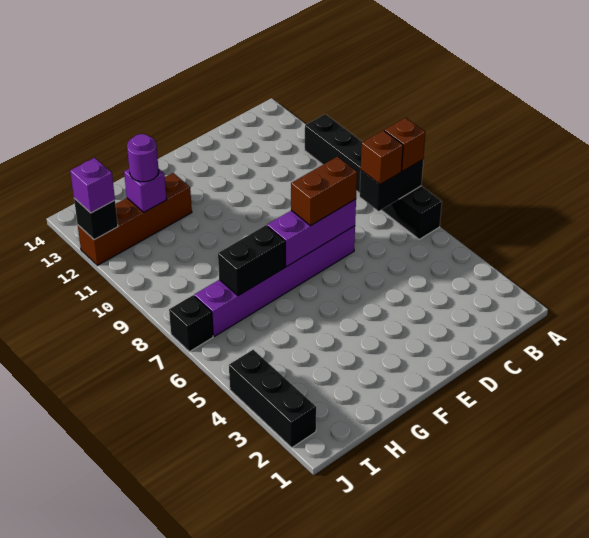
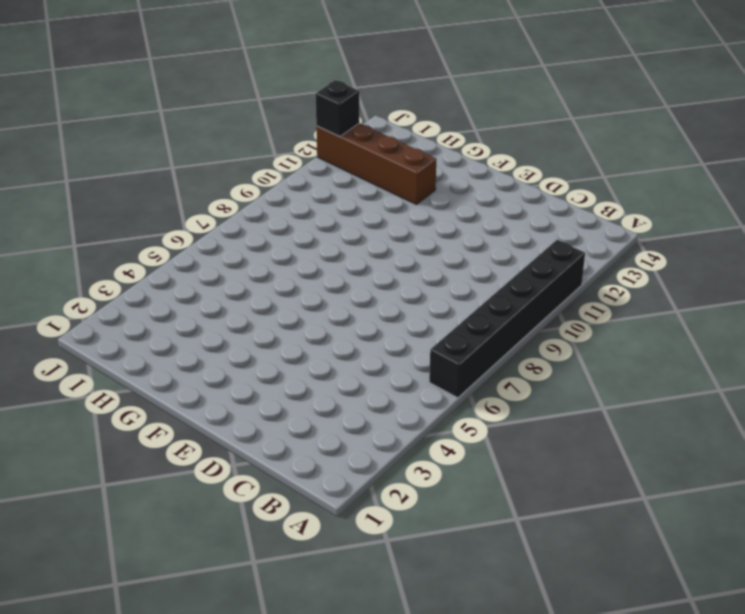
none -> purple brick D7:I7 level 1
none -> black brick J2:J4 level 1
none -> black brick J7 level 1

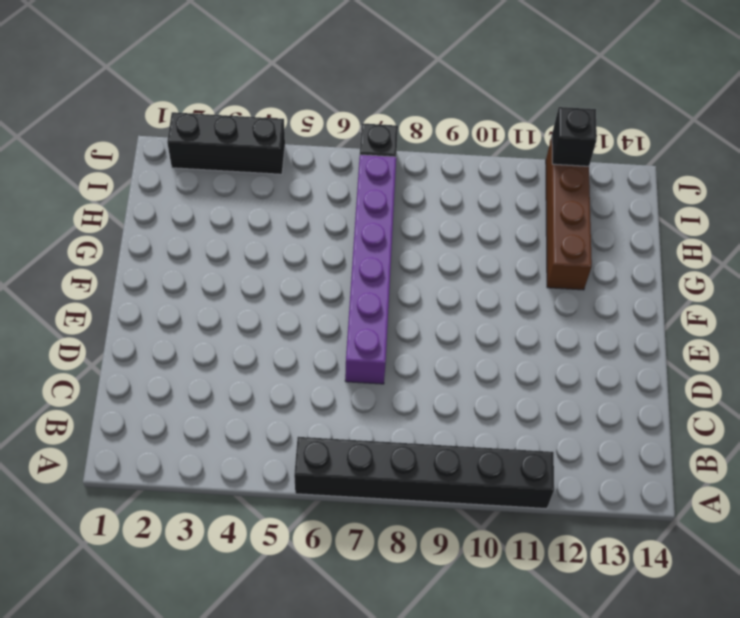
none -> black brick A7:B7 level 2
none -> purple brick D7:F7 level 2
none -> black brick G7:H7 level 2

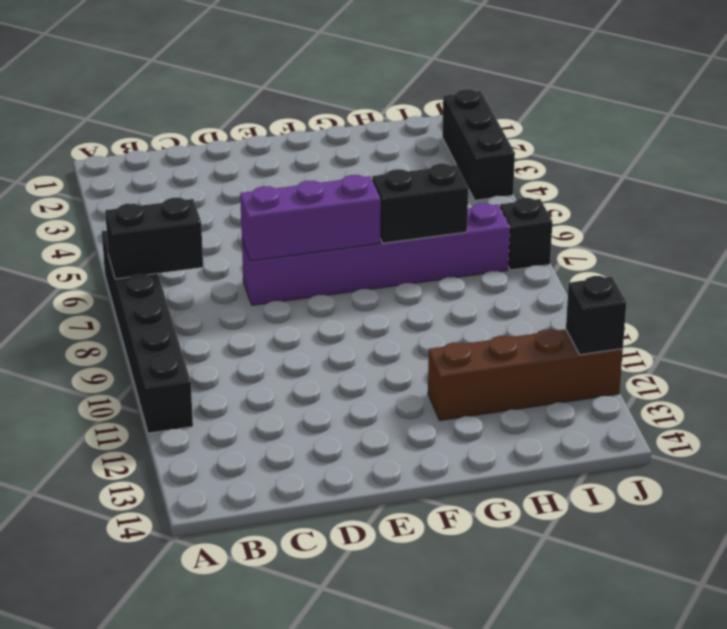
none -> purple brick H12 level 2
none -> brown brick A7 level 3
none -> brown brick B7 level 3

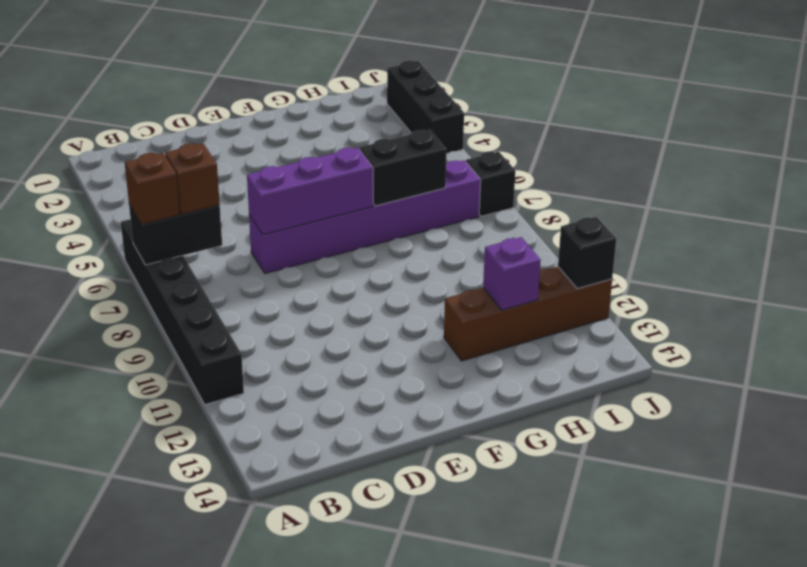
none -> brown brick D7:E7 level 3
none -> purple round brick H12 level 3
none -> purple brick J12 level 3

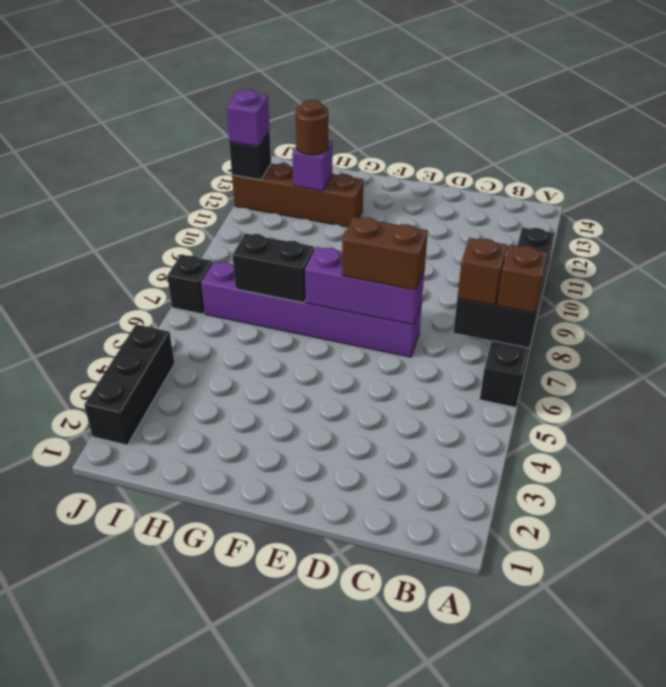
brown round brick H12 level 3 -> purple round brick H12 level 3

